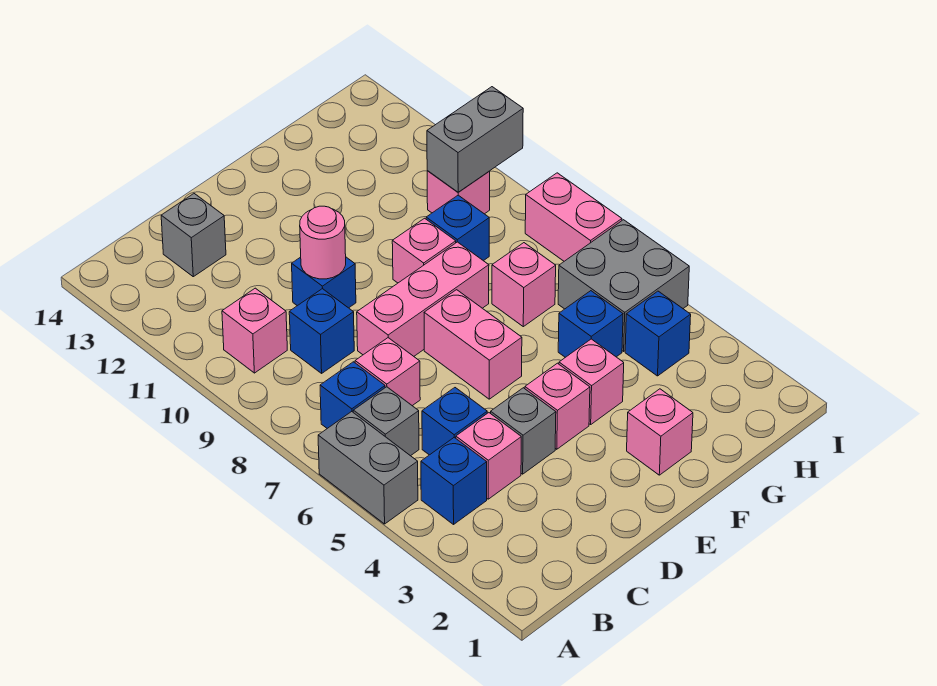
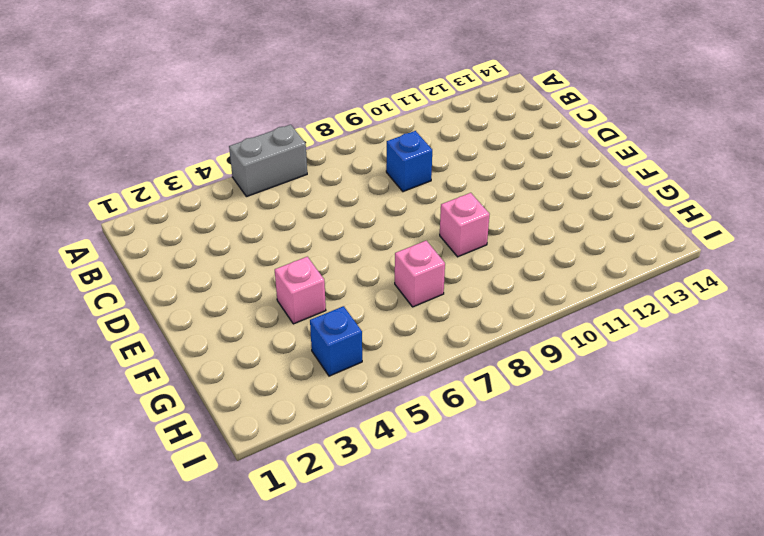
none -> blue brick B4 level 1
none -> grey brick B6 level 1
none -> blue brick B7 level 1

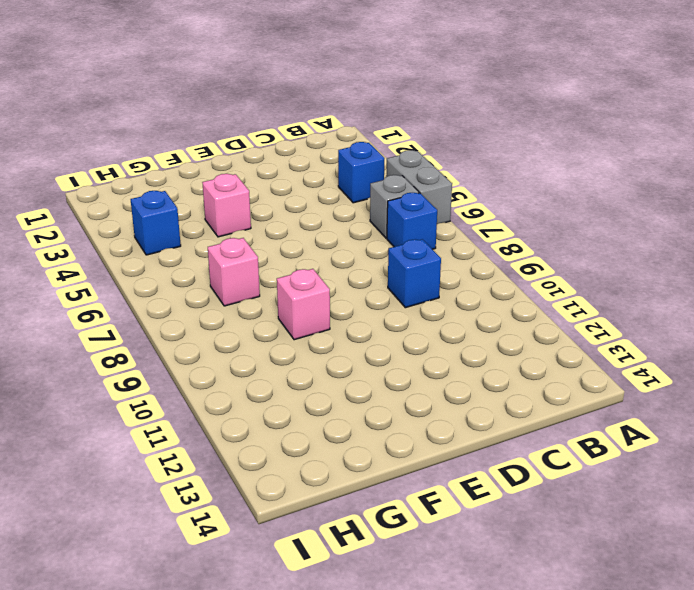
none -> pink brick B10 level 1
none -> pink brick C4 level 1
none -> blue brick C5 level 1

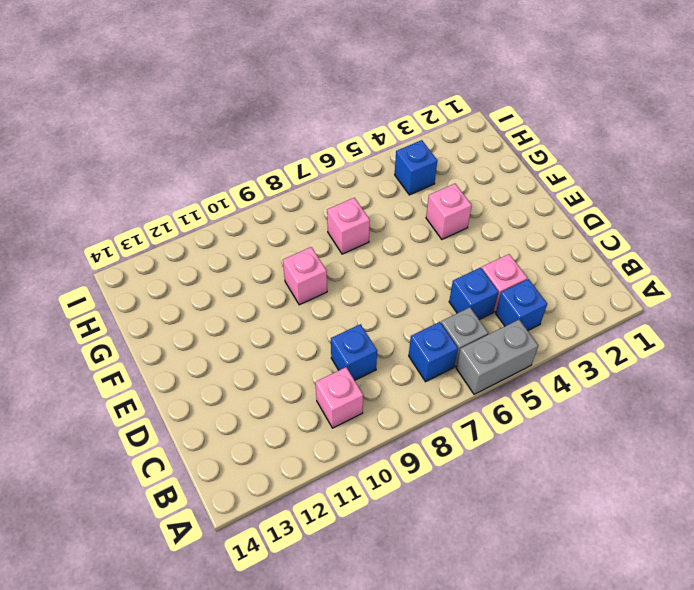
none -> pink brick C7 level 1
none -> grey brick C13 level 1
none -> grey brick D4 level 1

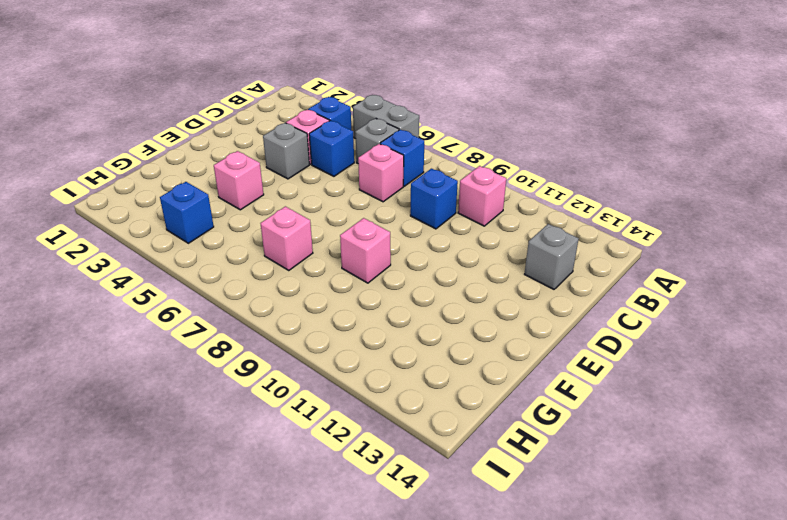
none -> pink brick D8:F8 level 1
none -> blue brick D10 level 1
none -> pink brick E4 level 1

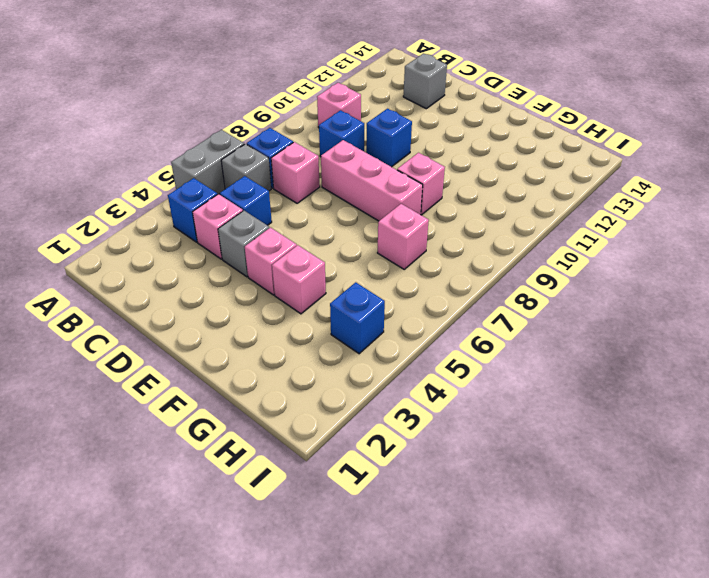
none -> pink brick E6:E7 level 1
none -> pink brick F2 level 1
none -> blue brick G5 level 1

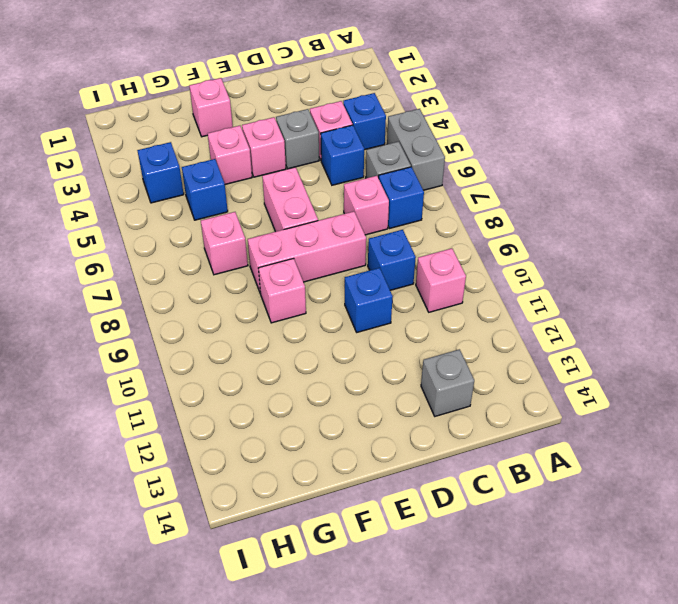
none -> blue brick G9 level 1
none -> grey brick H5:I6 level 1
none -> pink brick H10 level 1

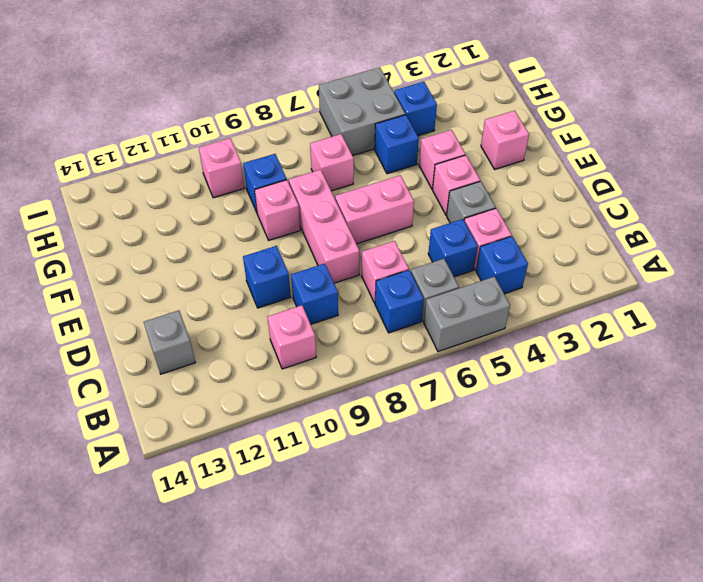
none -> pink brick I7:I8 level 1
none -> pink round brick D10 level 2
none -> grey brick H10:I10 level 2

